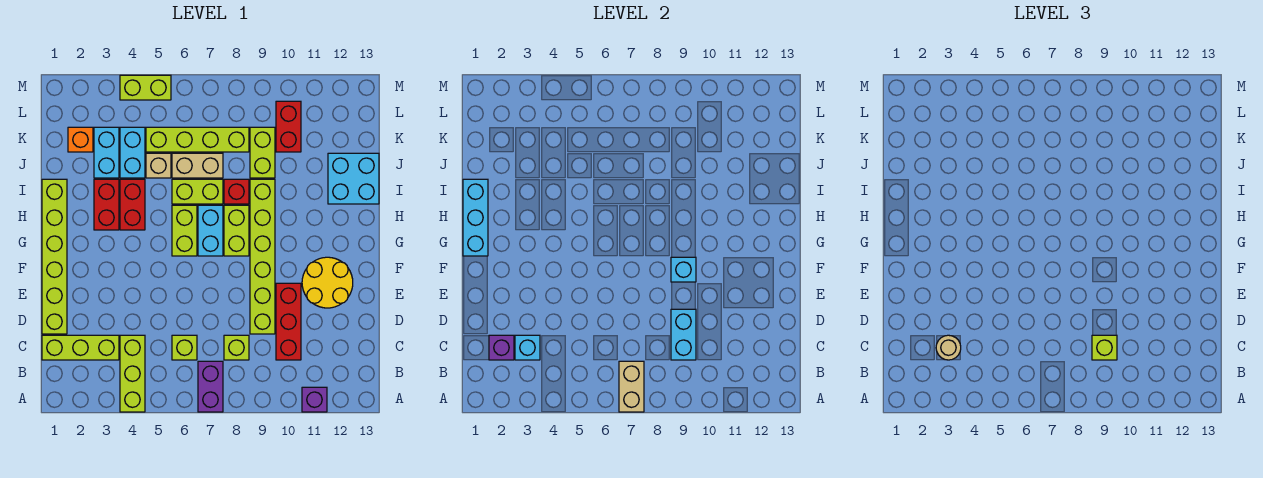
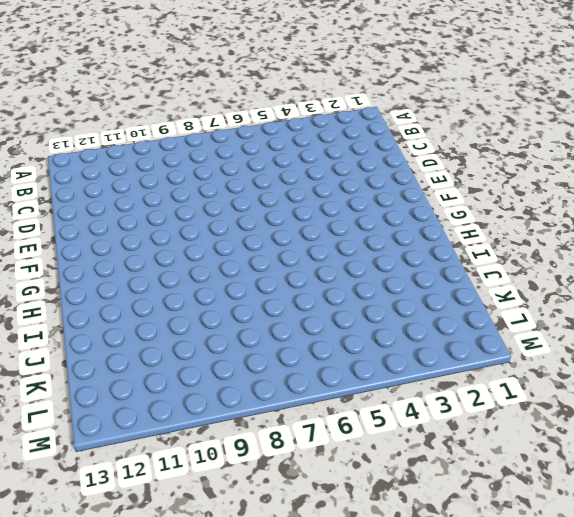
none -> lime brick A4:C4 level 1
none -> purple brick A7:B7 level 1
none -> purple brick A11 level 1
none -> lime brick C1:C3 level 1

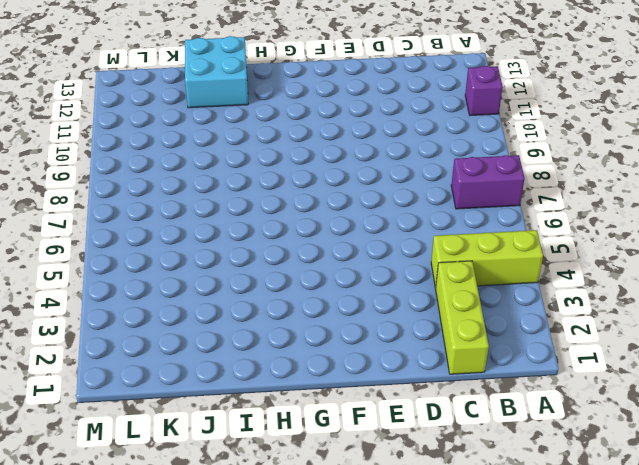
none -> lime brick C6 level 1
none -> lime brick C8 level 1
none -> red brick C10:E10 level 1
none -> lime brick D1:I1 level 1

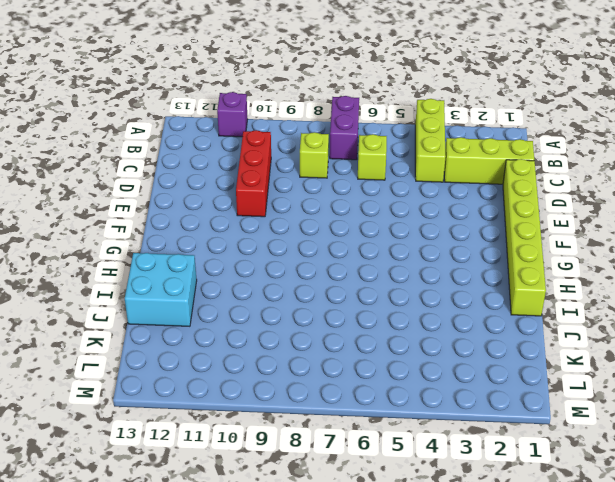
none -> lime brick D9:I9 level 1
none -> yellow round brick E11:F12 level 1
none -> lime brick G6:H6 level 1
none -> cyan brick G7:H7 level 1

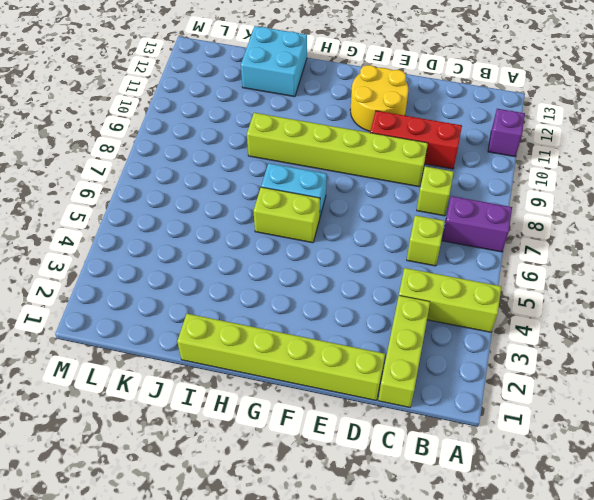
none -> lime brick G8:H8 level 1
none -> red brick H3:I3 level 1
none -> red brick H4:I4 level 1
none -> lime brick I6:I7 level 1

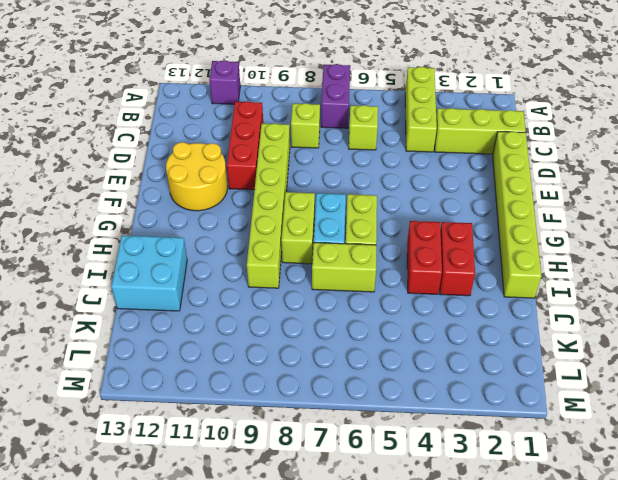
none -> red brick I8 level 1
none -> cyan brick J3:K3 level 1
none -> cyan brick J4:K4 level 1
none -> tan brick J5 level 1

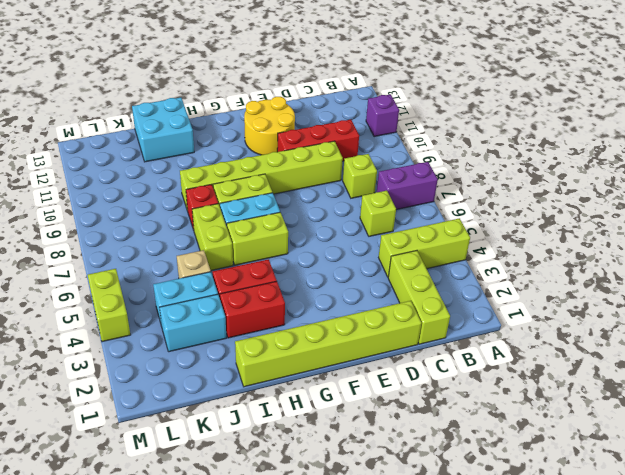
none -> tan brick J6:J7 level 1
none -> lime brick J9:K9 level 1
none -> orange brick K2 level 1
none -> lime brick K5:K8 level 1

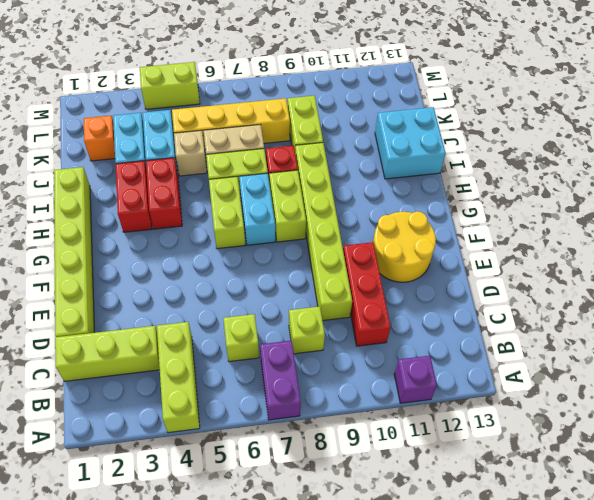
yellow brick K5:K8 level 1 -> lime brick K5:K8 level 1
none -> red brick K10:L10 level 1
none -> tan brick A7:B7 level 2
none -> purple brick C2 level 2
none -> cyan brick C3 level 2

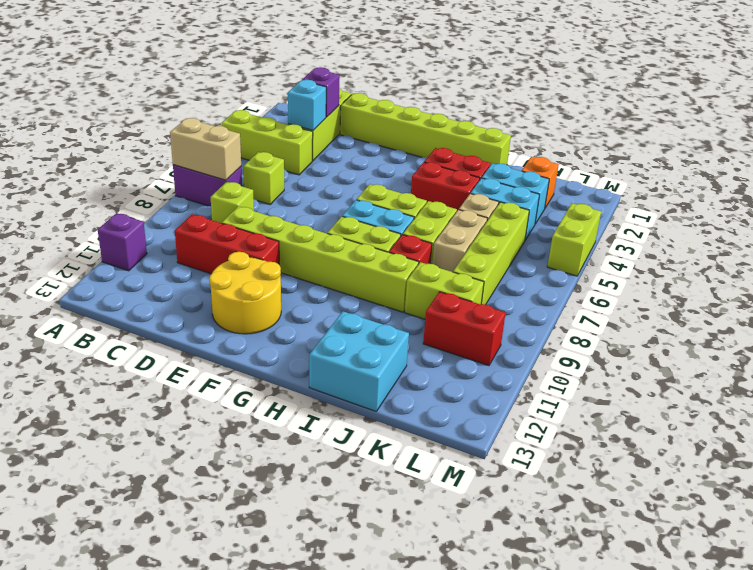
none -> cyan brick C9:D9 level 2
none -> cyan brick F9 level 2
none -> cyan brick G1:I1 level 2
none -> tan round brick C3 level 3

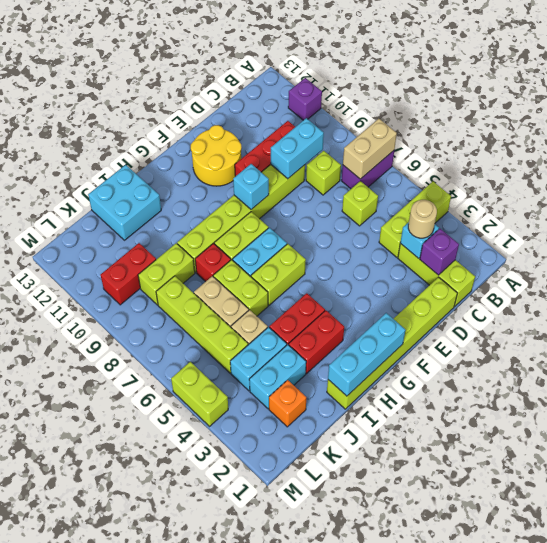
none -> lime brick C9 level 3

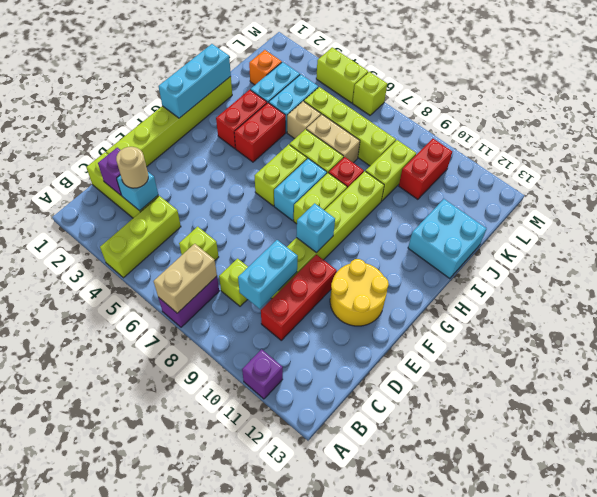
lime brick M6 level 1 -> lime brick C9 level 3

